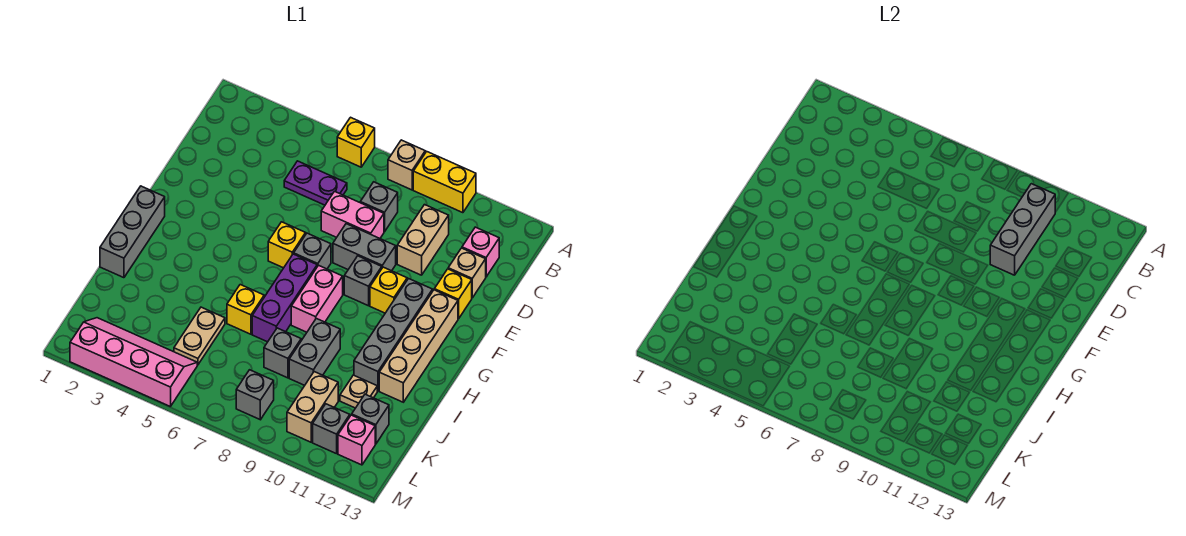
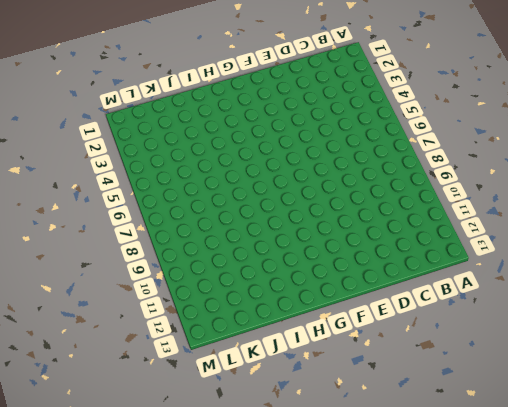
none -> yellow brick A6 level 1
none -> tan brick A8 level 1
none -> yellow brick A9:A10 level 1
none -> purple plate C5:C6 level 1

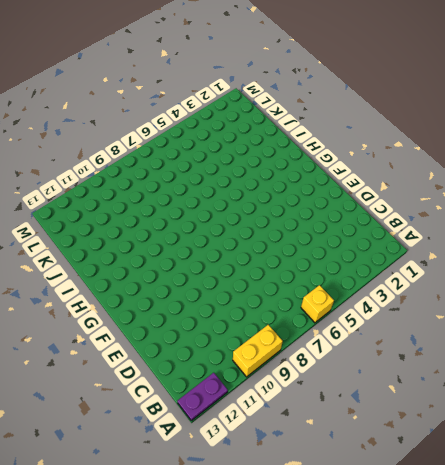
purple plate A12:A13 level 1 -> purple plate C5:C6 level 1
none -> tan brick A8 level 1
none -> grey brick C8 level 1
none -> tan brick C10:D10 level 1
none -> pink brick C12 level 1

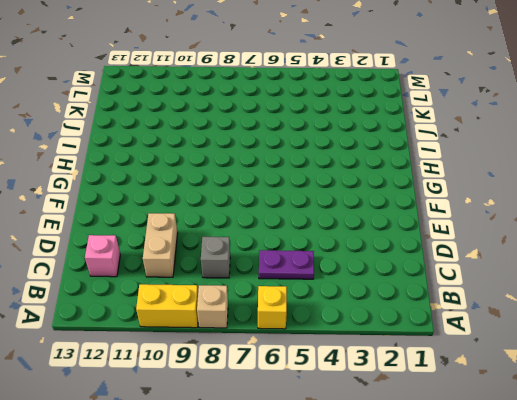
none -> pink brick D7:D8 level 1
none -> tan brick D12 level 1
none -> grey brick E8:E9 level 1
none -> yellow brick E12 level 1

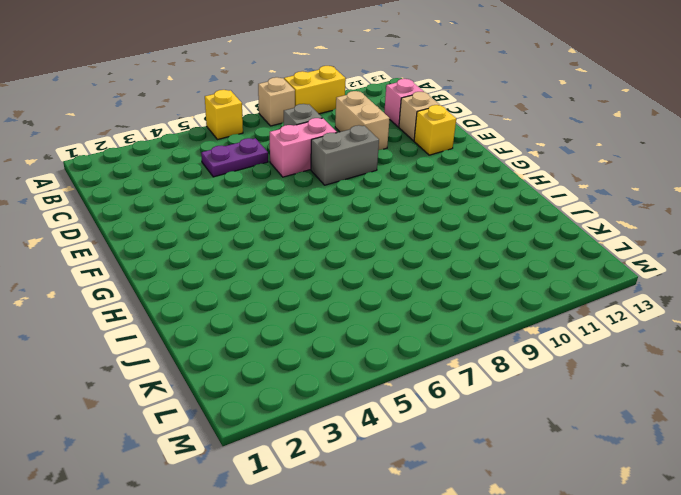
none -> yellow brick F6 level 1
none -> grey brick F7 level 1
none -> grey brick F9 level 1
none -> yellow brick F10 level 1

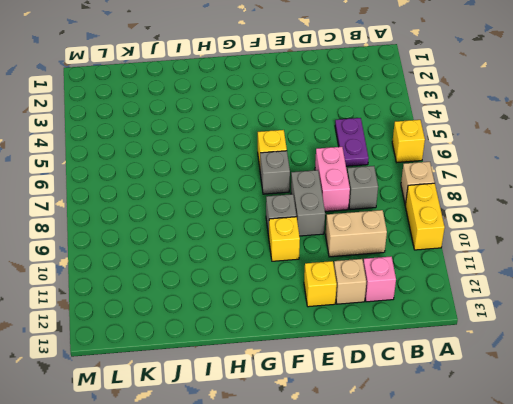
none -> grey brick F11:I11 level 1
none -> tan brick F12:I12 level 1
none -> grey brick G1:I1 level 1
none -> purple brick G7:I7 level 1

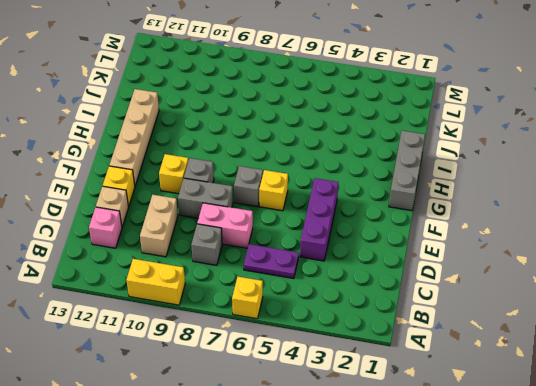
purple brick D4:F4 level 1 -> purple brick G7:I7 level 1
none -> tan brick A8 level 1
none -> grey brick F11:I11 level 1
none -> pink brick G8:H8 level 1
none -> yellow brick I6 level 1

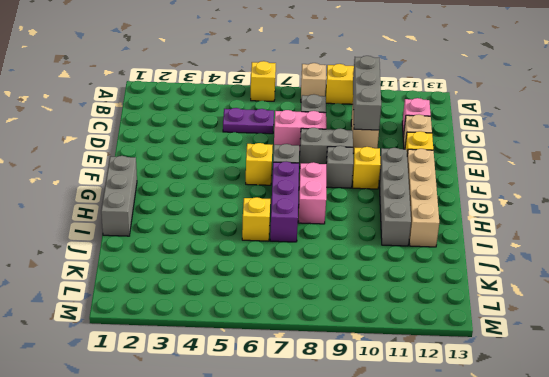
none -> grey brick I9:J9 level 1
none -> tan plate J5:K5 level 1
none -> grey brick J8 level 1
none -> tan plate J11 level 1

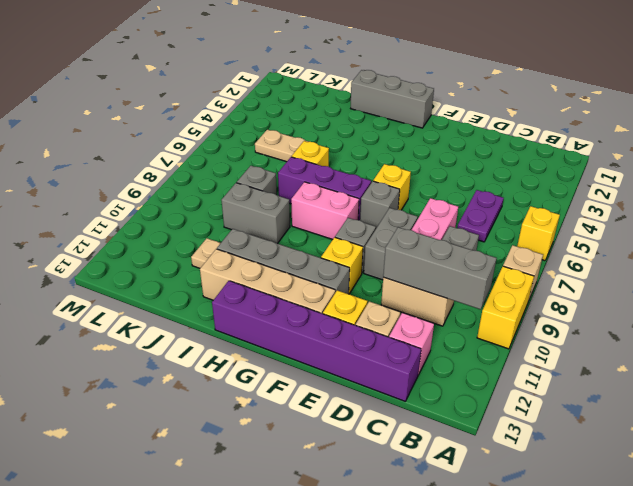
purple brick C13:H13 level 1 -> none
none -> tan brick K10:L10 level 1
none -> grey brick K12 level 1
none -> pink slope L2:M5 level 1 top M
none -> grey brick L8 level 1

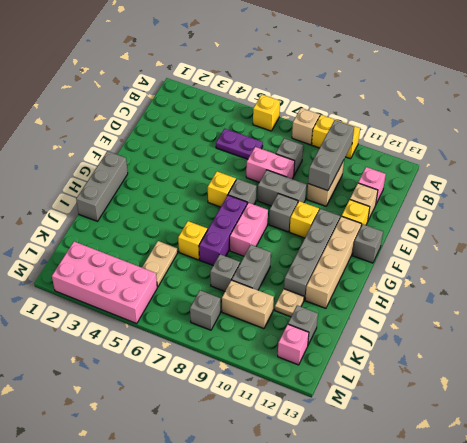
grey brick F13 level 1 -> grey brick L11 level 1
tan brick K9:K10 level 1 -> tan brick K10:L10 level 1
pink brick L2:M5 level 1 -> pink slope L2:M5 level 1 top M

